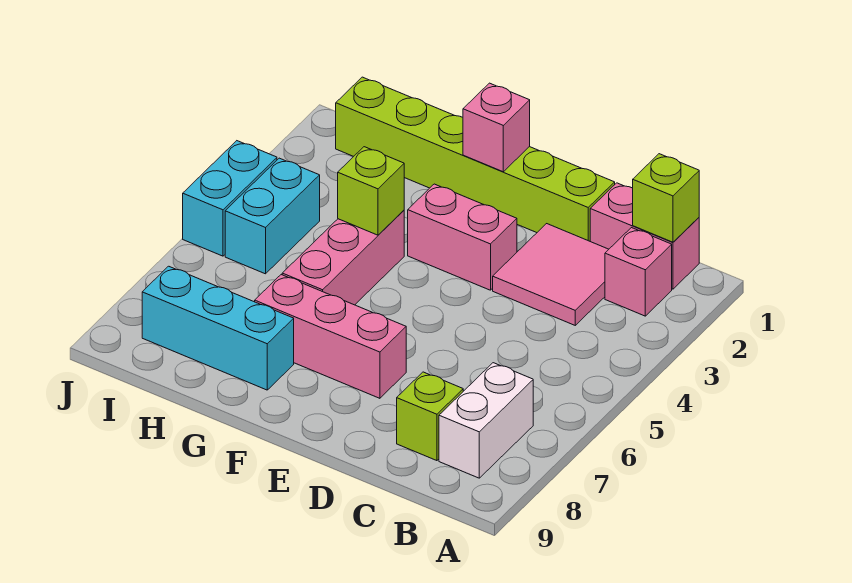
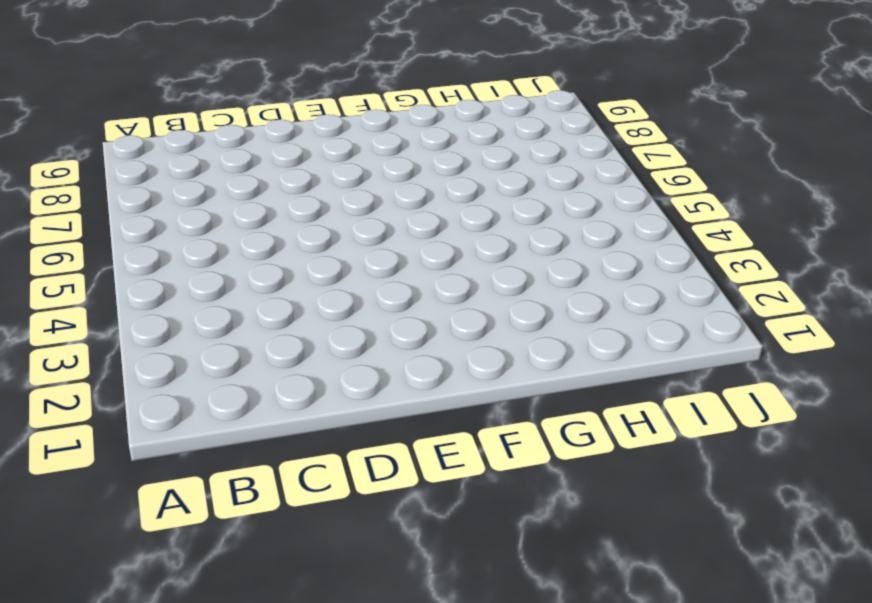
none -> pink brick B1:C1 level 1
none -> pink brick B2 level 1
none -> white brick B7:B8 level 1

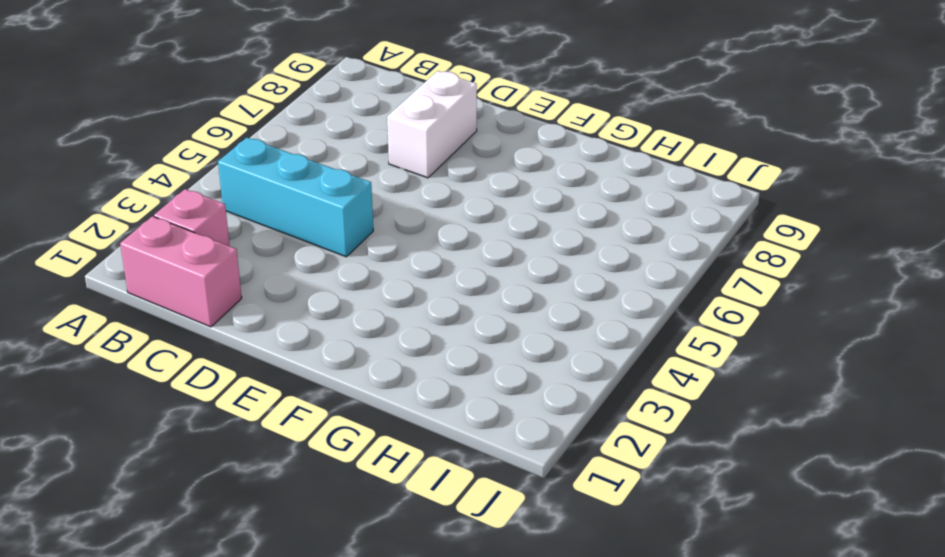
cyan brick B4:D4 level 1 -> cyan brick G8:I8 level 1
white brick D7:D8 level 1 -> white brick B7:B8 level 1
none -> pink tile C2:D3 level 1
none -> lime brick C8 level 1
none -> lime brick D1:I1 level 1

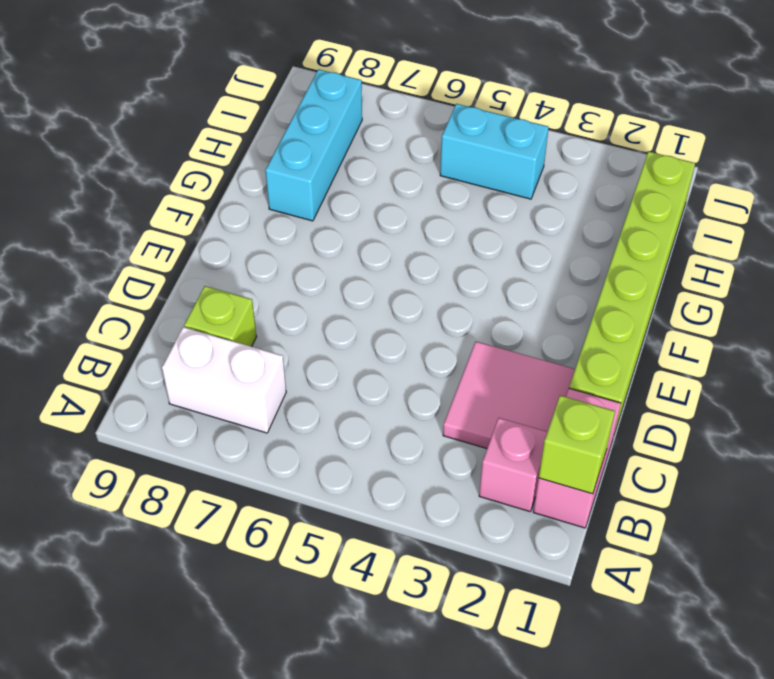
none -> pink brick E3:F3 level 1
none -> pink brick E7:G7 level 1
none -> pink brick G4:G6 level 1

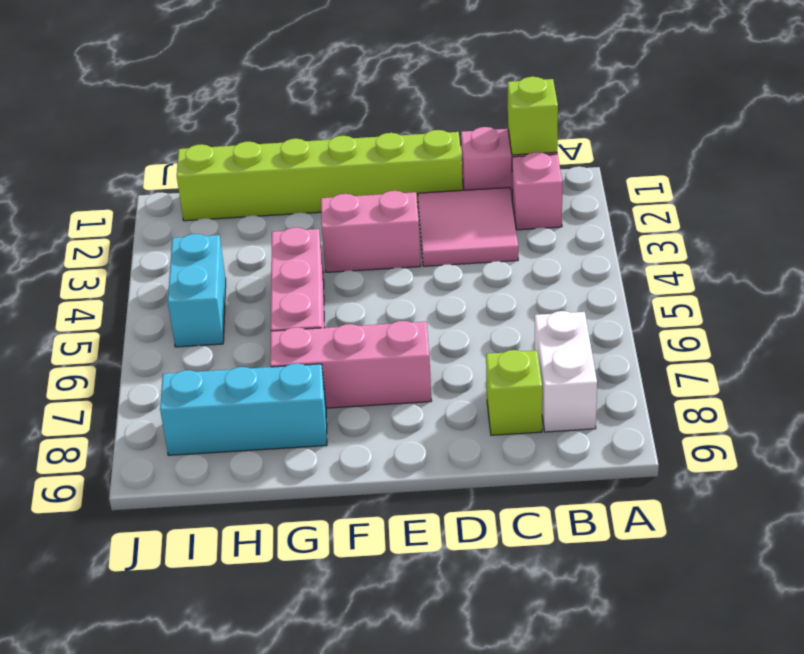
none -> cyan brick J4:J5 level 1
none -> pink brick F1 level 2
none -> lime brick G4 level 2

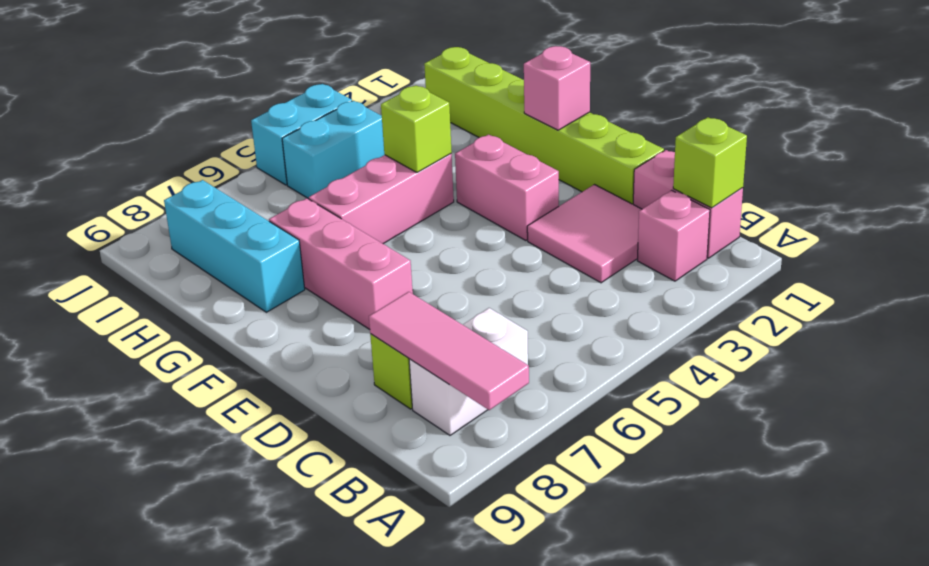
pink tile A8:C8 level 2 -> none

